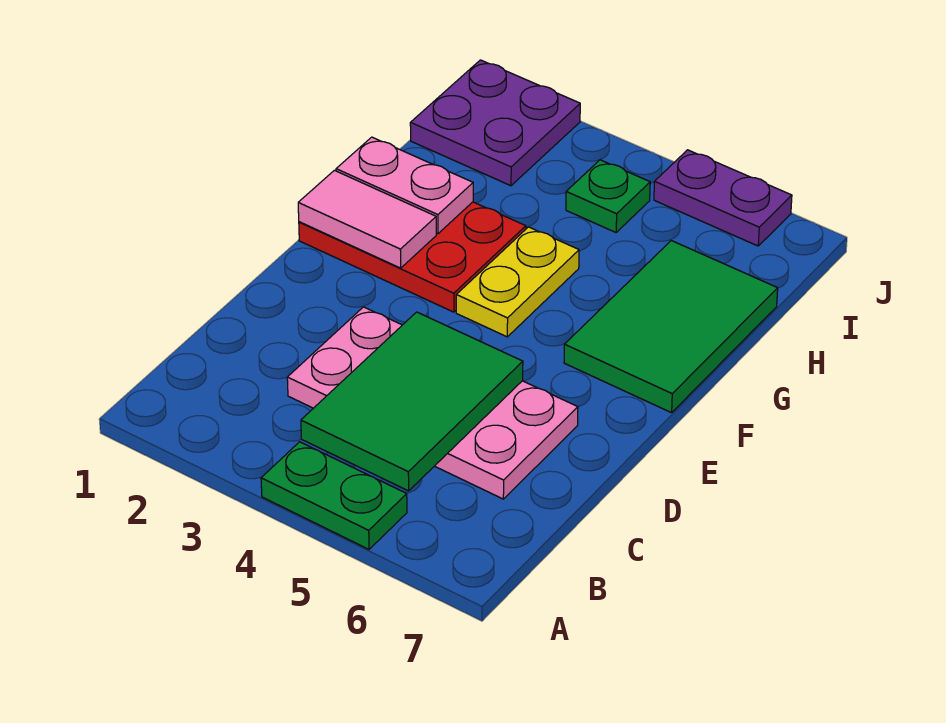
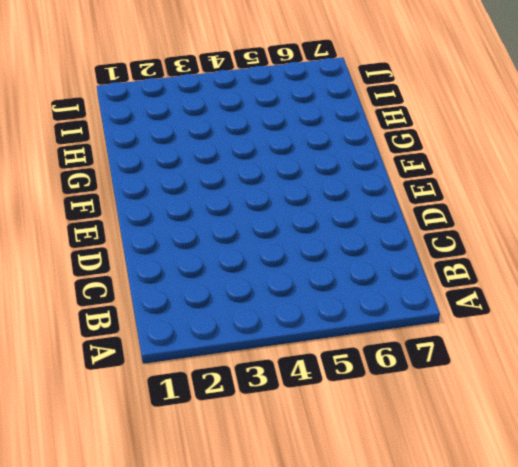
none -> green plate A4:A5 level 1
none -> pink plate C3:D6 level 1

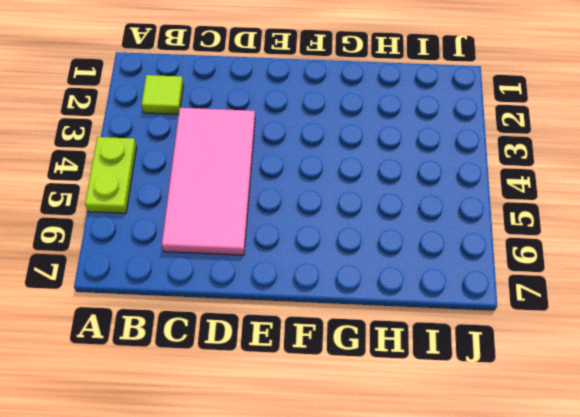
lime plate A4:A5 level 1 -> green plate A4:A5 level 1
lime tile B2 level 1 -> none
pink tile C3:D6 level 1 -> pink plate C3:D6 level 1
none -> red plate F1:G3 level 1
none -> yellow plate F4:G4 level 1

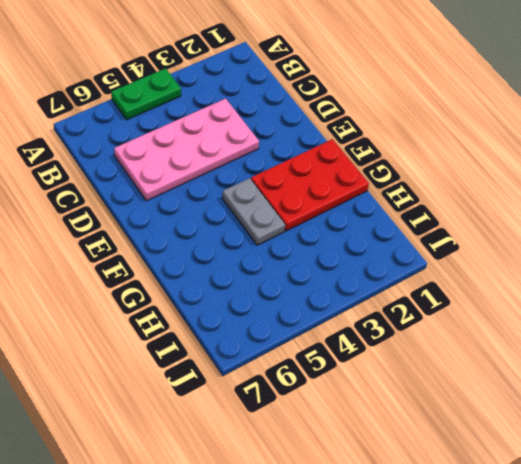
grey plate F4:G4 level 1 -> yellow plate F4:G4 level 1
none -> green tile F6:H7 level 1
none -> purple plate I1:J2 level 1

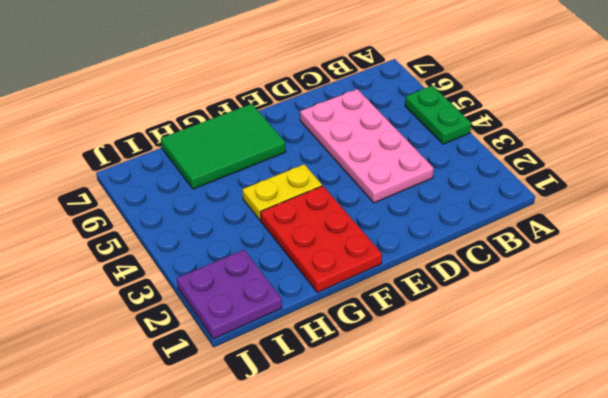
none -> green plate I4 level 1
none -> purple plate J5:J6 level 1

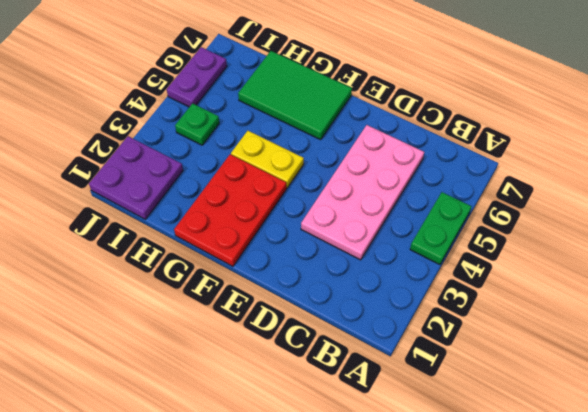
none -> green tile B4:D5 level 2
none -> pink tile F1:F2 level 2

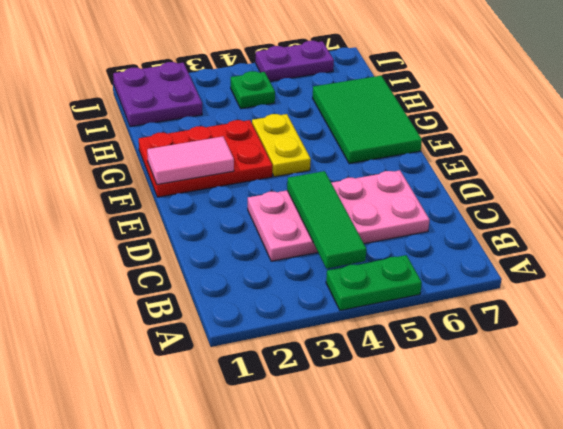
green tile B4:D4 level 2 -> green tile B4:D5 level 2
none -> pink plate G1:G2 level 2

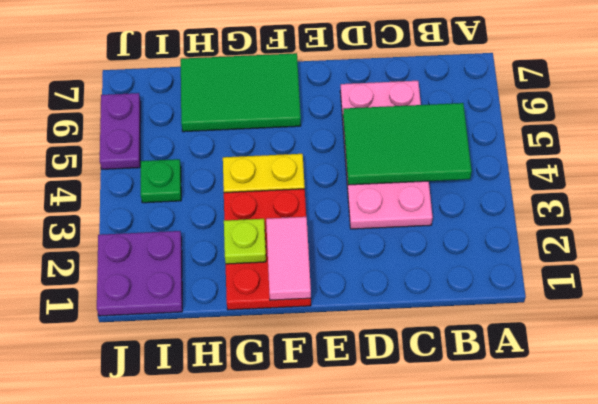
lime plate G2 level 2 -> pink plate G1:G2 level 2
none -> green plate A4:A5 level 1

